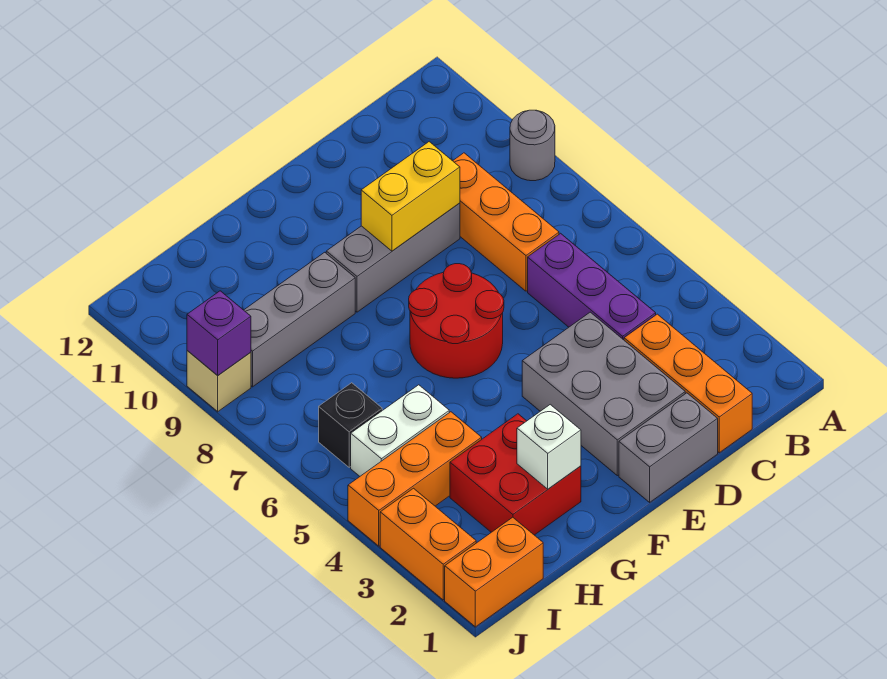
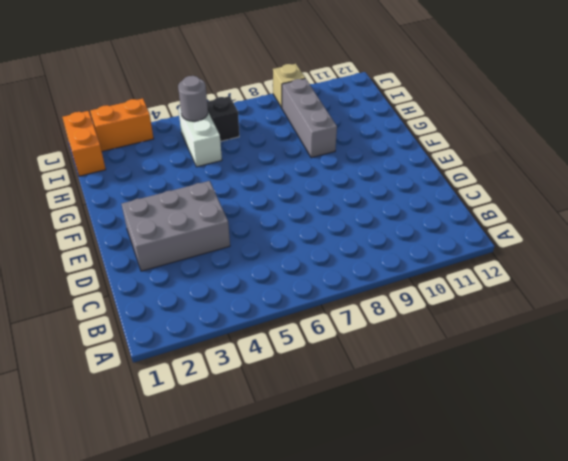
grey round brick I5 level 2 -> grey round brick A9 level 1
none -> orange brick C1:C3 level 1
none -> purple brick C4:C6 level 1
none -> orange brick C7:C9 level 1

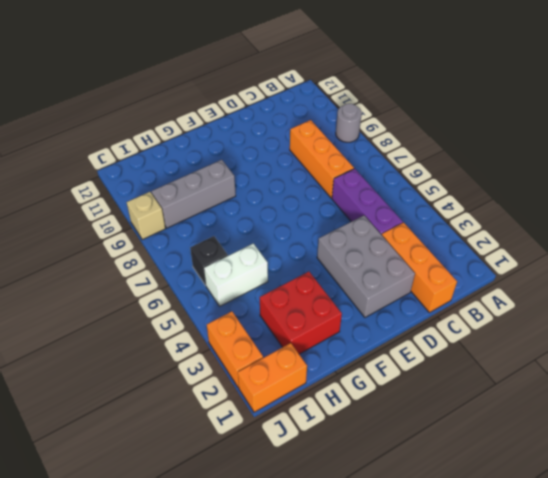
none -> grey brick D1:E1 level 1
none -> grey brick D9:F9 level 1
none -> red round brick E6:F7 level 1

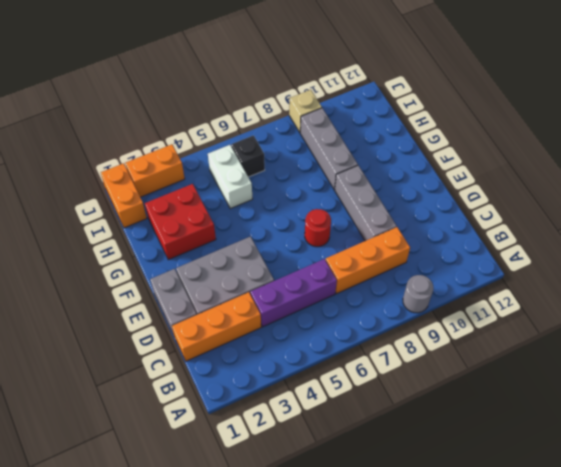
red round brick E7 level 1 -> red round brick E6:F7 level 1
none -> orange brick H4:J4 level 1
none -> yellow brick D9:E9 level 2
none -> white brick G2 level 2

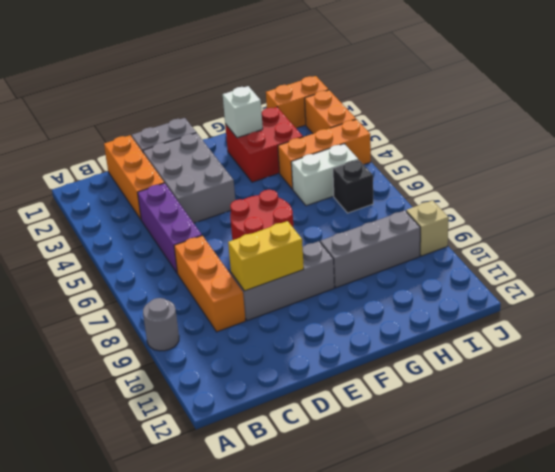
none -> purple brick J9 level 2

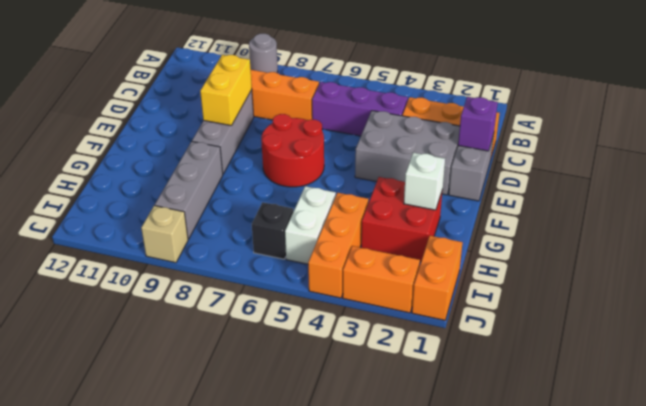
purple brick D1 level 2 -> purple brick J9 level 2

